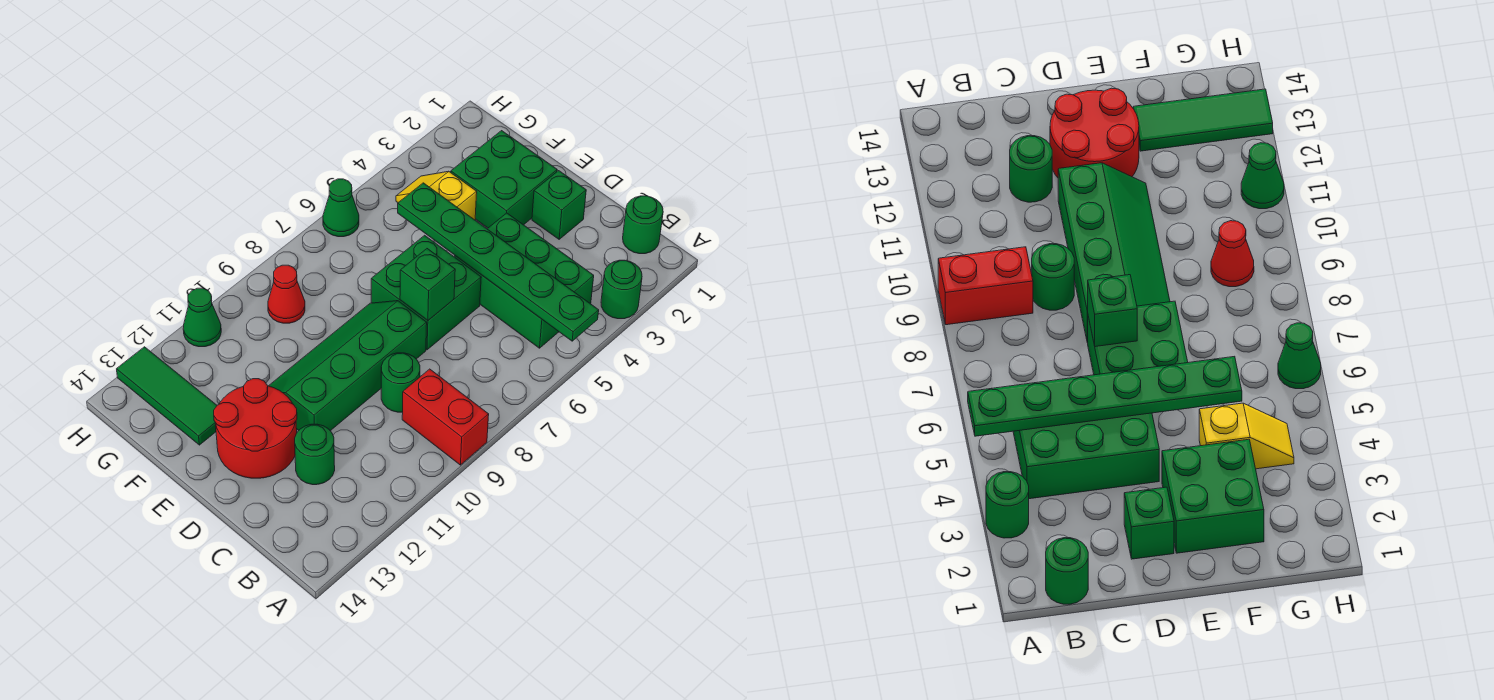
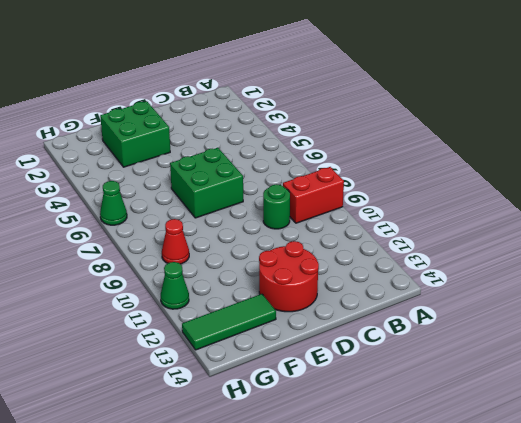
none -> green round brick A3 level 1
none -> green round brick B1 level 1
none -> green brick B4:D5 level 1

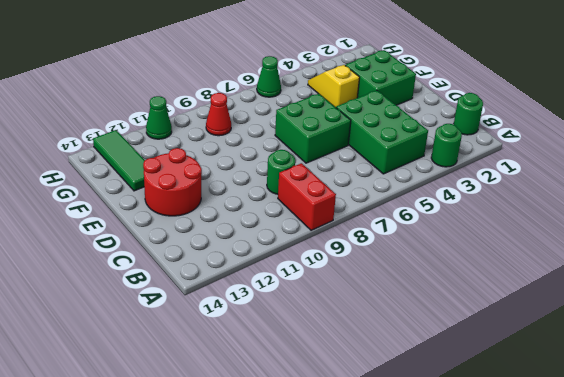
none -> green round brick C12 level 1
none -> green brick D2 level 1
none -> green slope D8:E11 level 1 top D

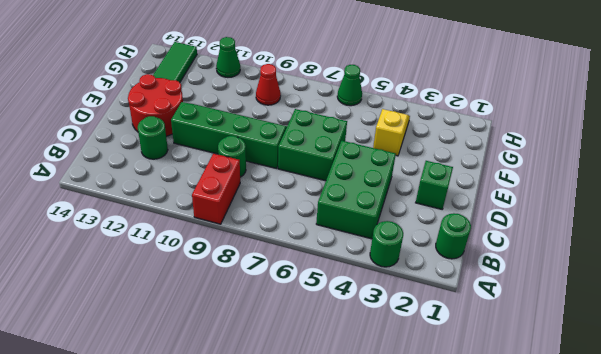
none -> green brick E2:F3 level 1
none -> green plate A5:F5 level 2
none -> green brick D7 level 2

